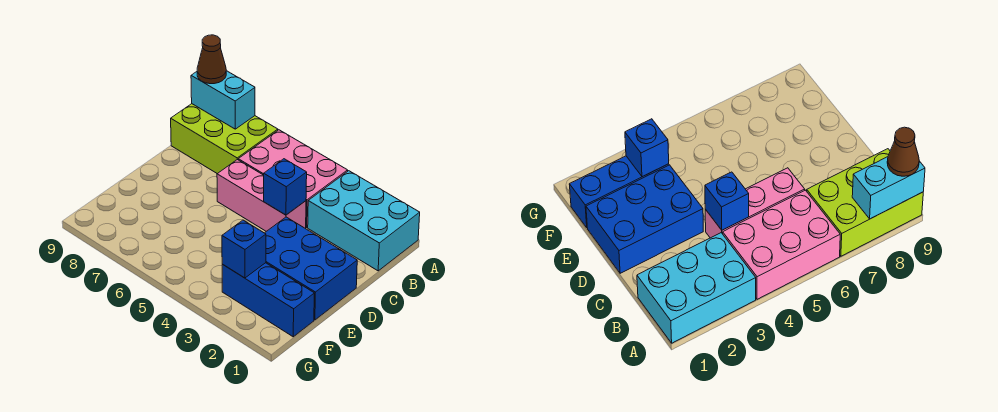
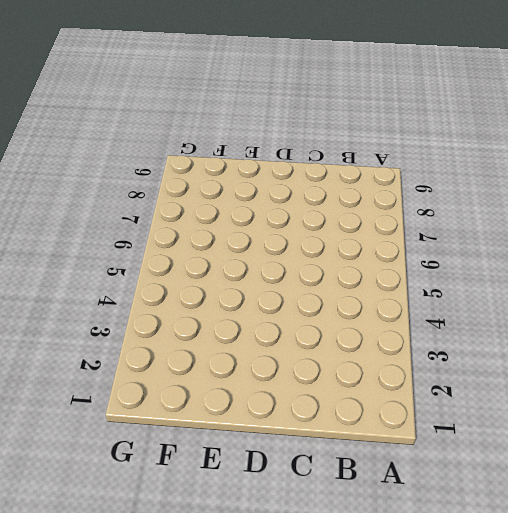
none -> cyan brick A1:B3 level 1
none -> pink brick A4:B6 level 1

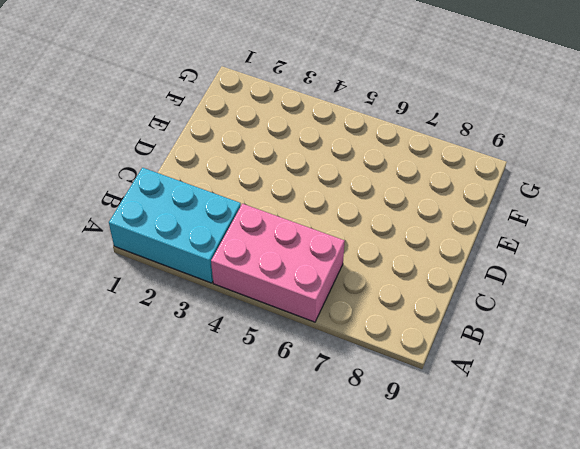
none -> lime brick A7:B9 level 1
none -> pink brick C4:C6 level 1

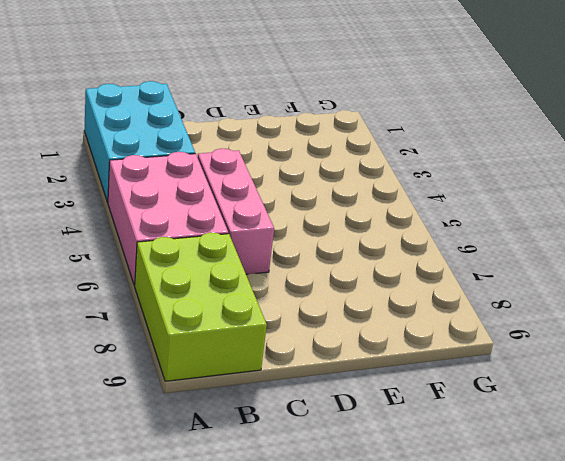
none -> blue brick D1:E3 level 1
none -> blue brick F1:F3 level 1

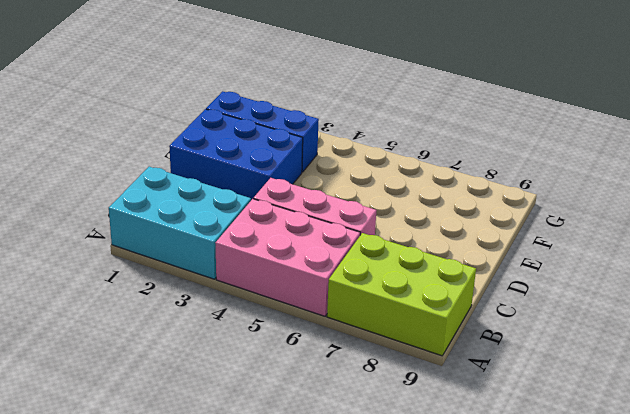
none -> cyan brick A8:A9 level 2
none -> blue brick C4 level 2

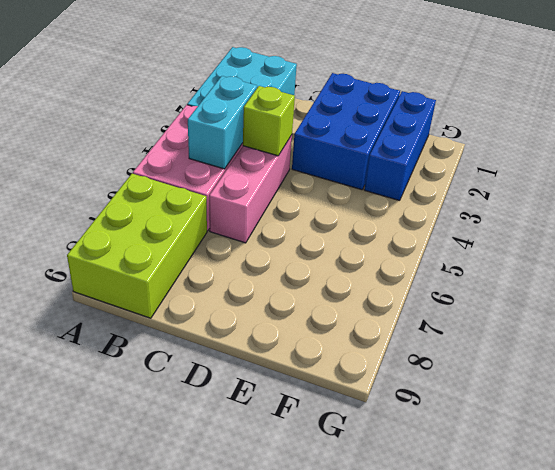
cyan brick B4:B5 level 2 -> cyan brick A8:A9 level 2
lime brick C4 level 2 -> blue brick C4 level 2
none -> blue brick F3 level 2
none -> brown cone A9 level 3

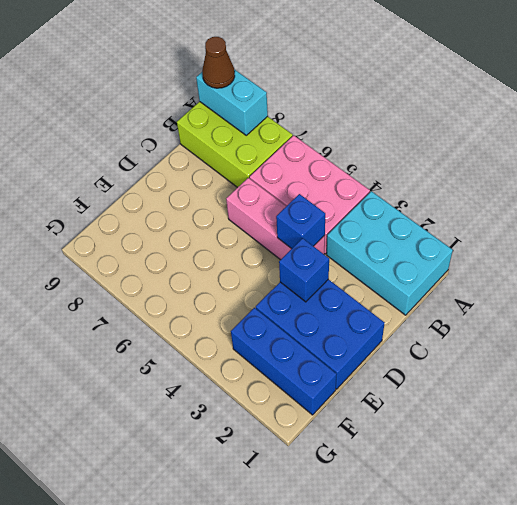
blue brick D3 level 2 -> blue brick F3 level 2

